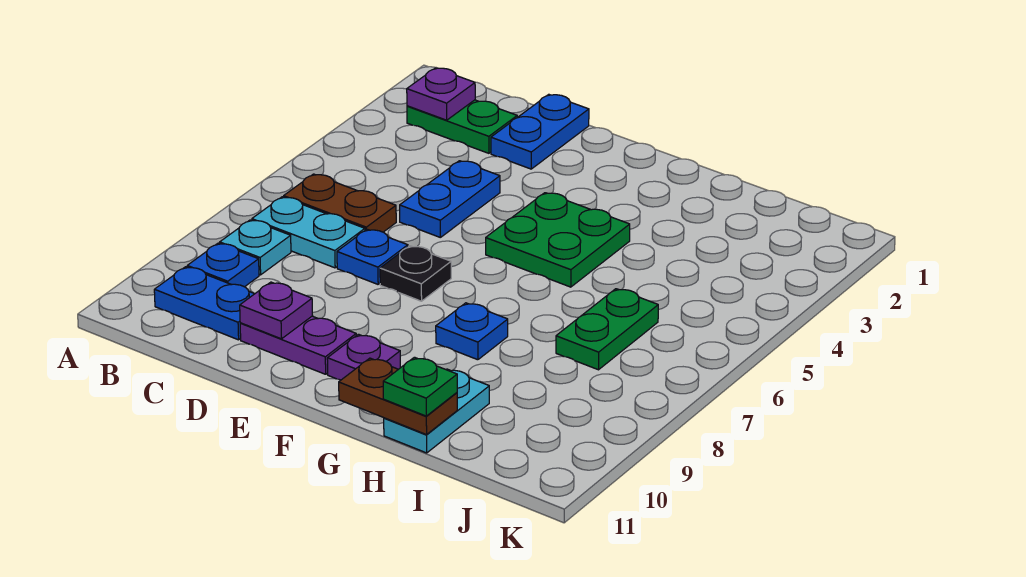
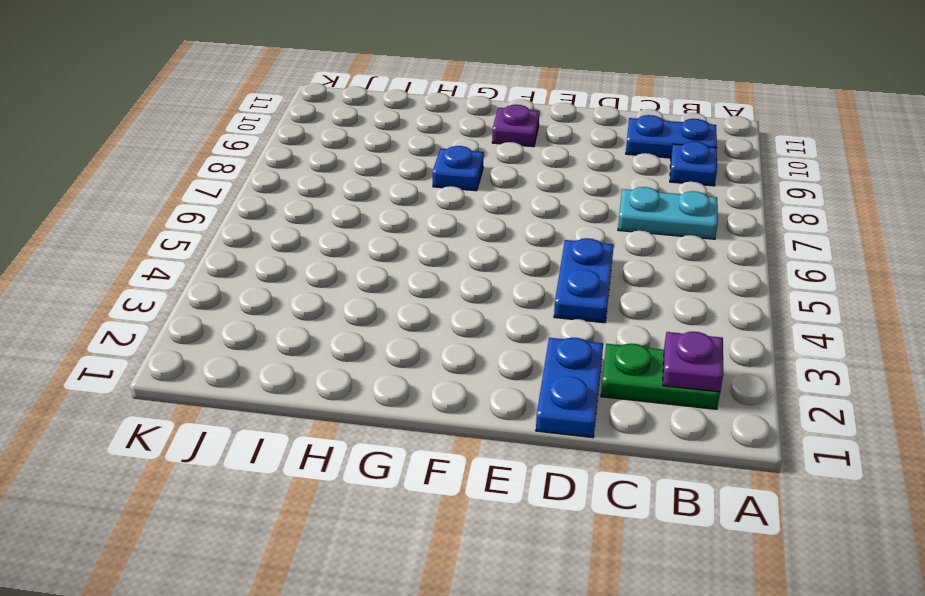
none -> brown plate B6:C6 level 1
none -> cyan plate B8 level 1
none -> blue plate D7 level 1

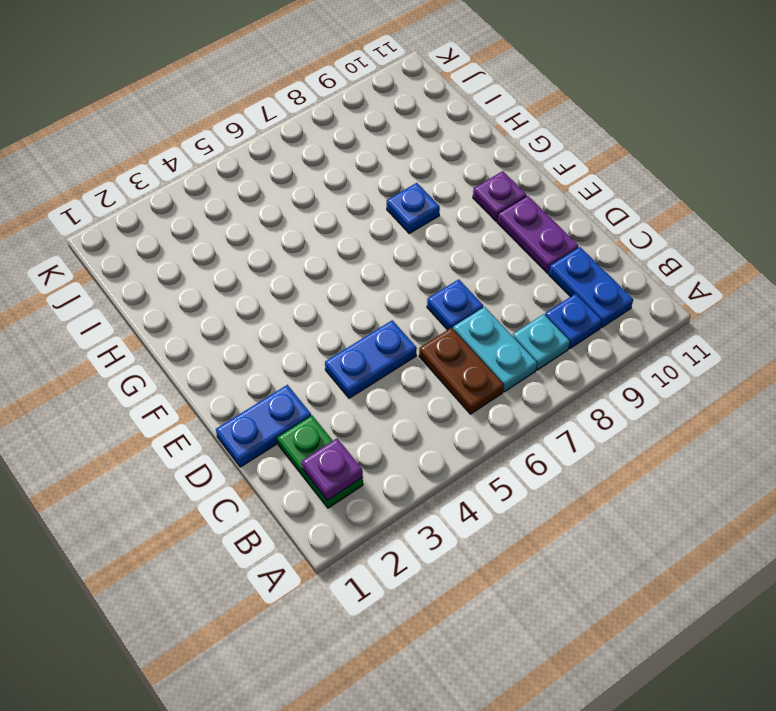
none -> black plate E7 level 1
none -> green plate F4:G5 level 1
none -> cyan plate H10:H11 level 1

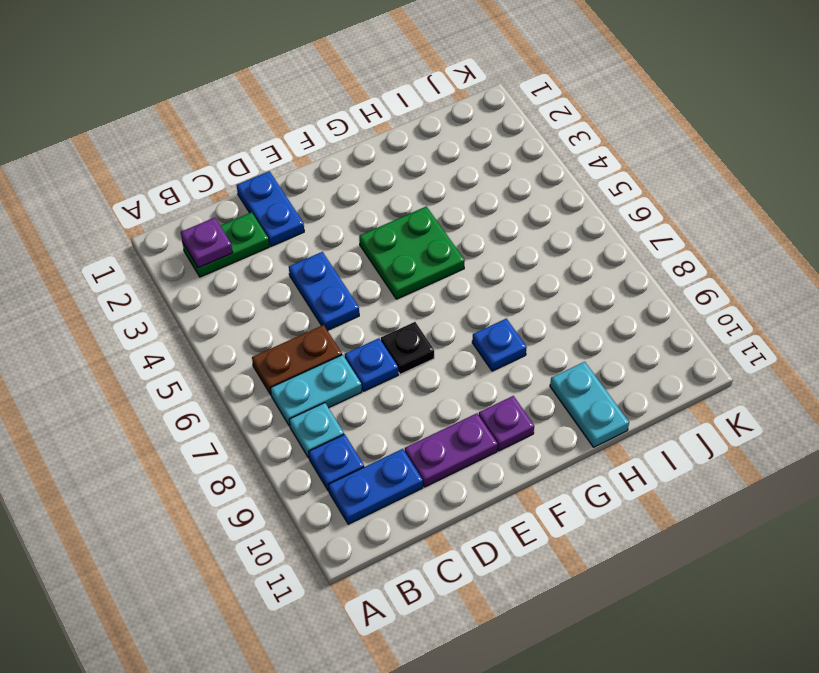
none -> green plate I6:I7 level 1
none -> purple plate D10 level 2
none -> brown plate G11:H11 level 2

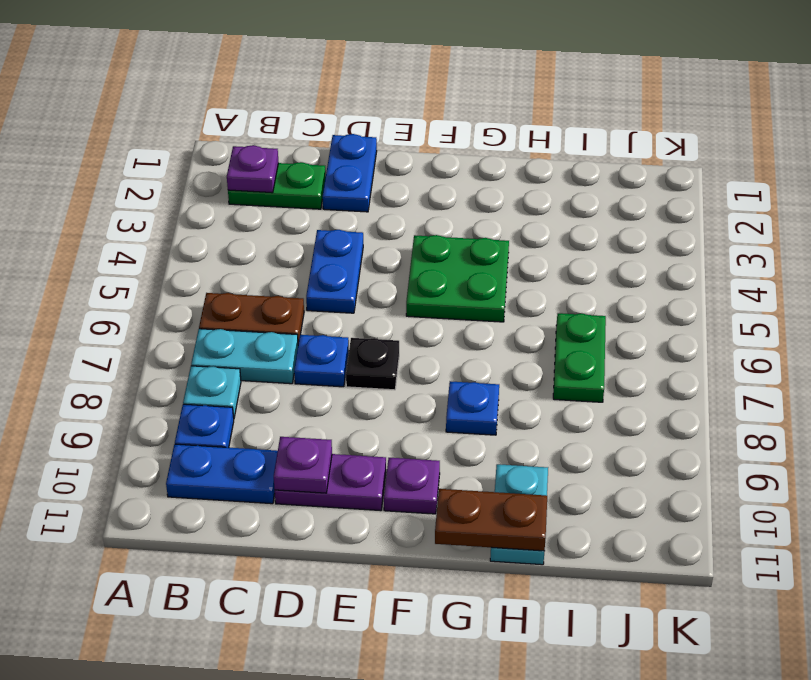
none -> green plate H11 level 3

